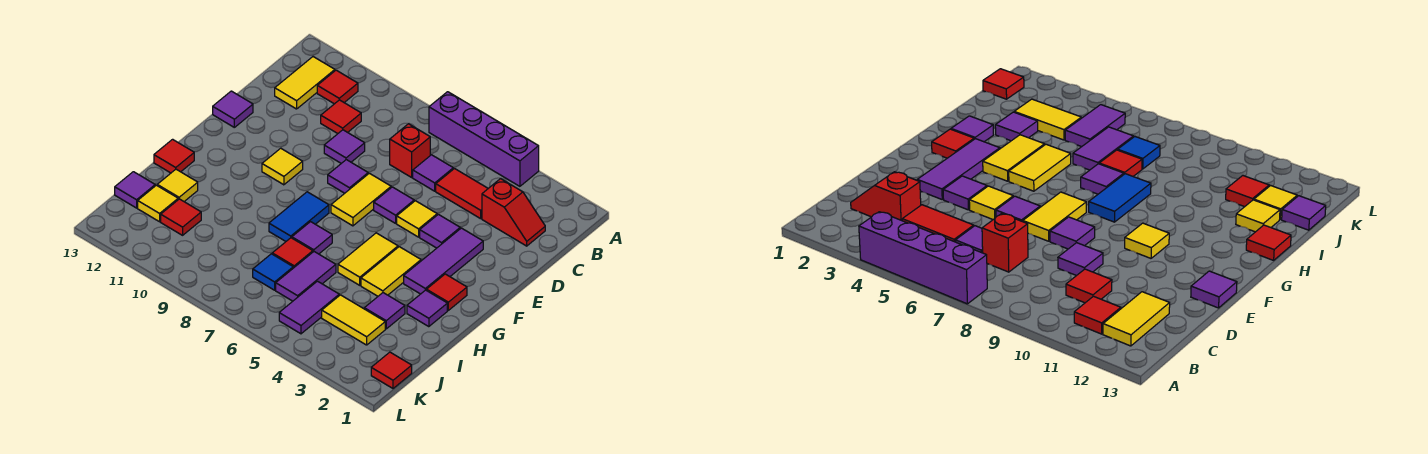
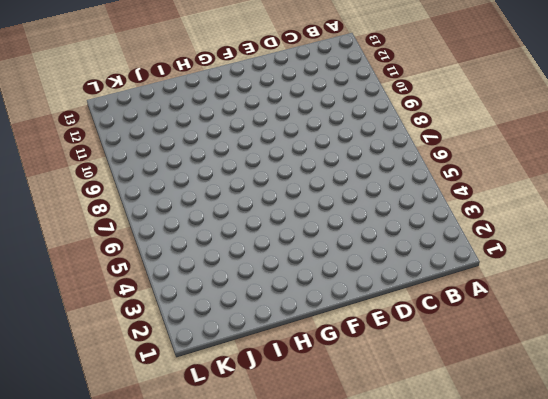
none -> purple brick A4:A7 level 1
none -> red tile B11 level 1
none -> yellow tile B12:C12 level 1
none -> red slope C2:C3 level 1 top 3

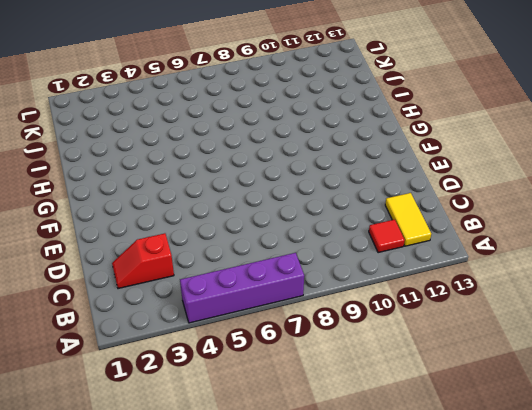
none -> red tile C4:C5 level 1
none -> purple tile C6 level 1
none -> red brick C7 level 1
none -> red tile C10 level 1

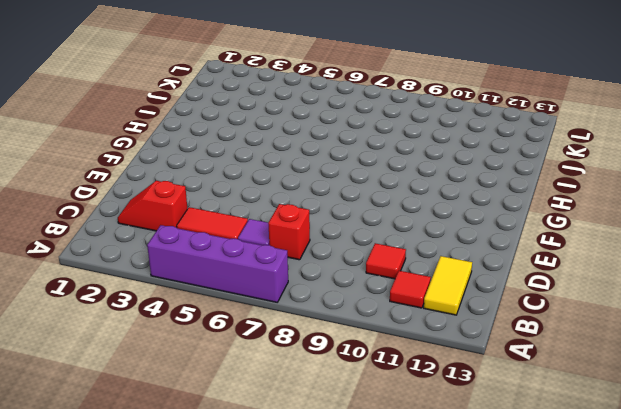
none -> purple tile D9 level 1
none -> purple tile E3:G3 level 1
none -> purple tile E4 level 1
none -> yellow tile E5 level 1

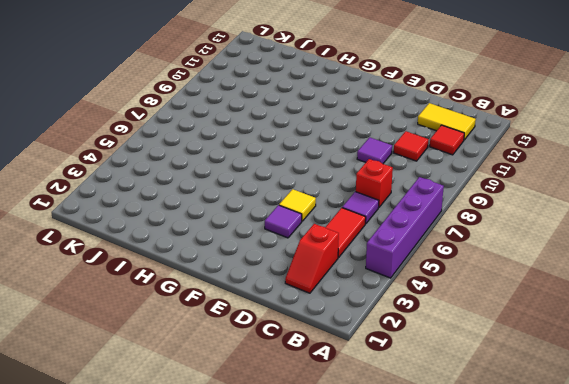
none -> purple tile E3:G3 level 1
none -> purple tile E6 level 1
none -> yellow tile E7:F7 level 1
none -> purple tile E8 level 1

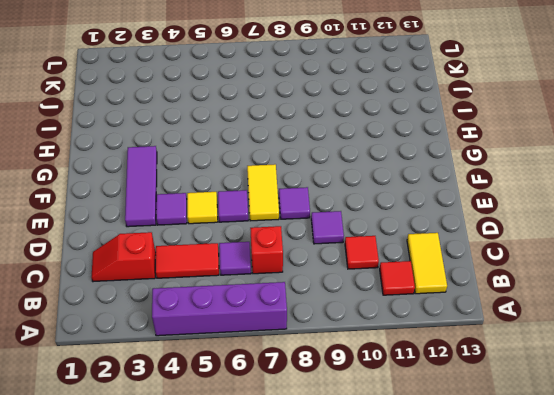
none -> purple tile E13 level 1
none -> yellow tile F10 level 1
none -> red tile G2 level 1
none -> yellow tile G4:H4 level 1

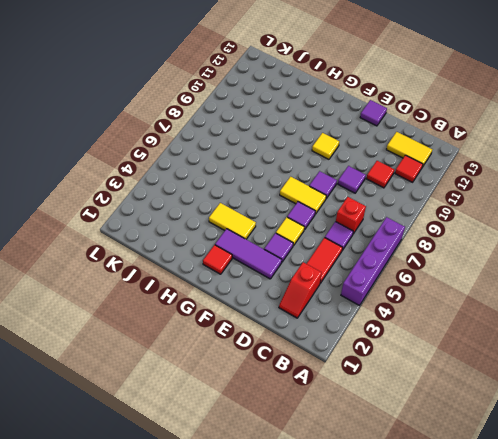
none -> yellow tile G5:H5 level 1
none -> blue tile G8:H8 level 1
none -> purple tile H2 level 1
none -> purple tile H7 level 1

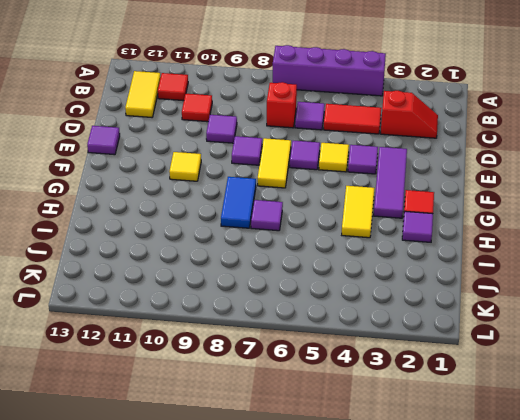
none -> yellow tile G5:H5 level 1
none -> red tile H13 level 1
none -> purple tile I3 level 1
none -> purple tile I6:J6 level 1

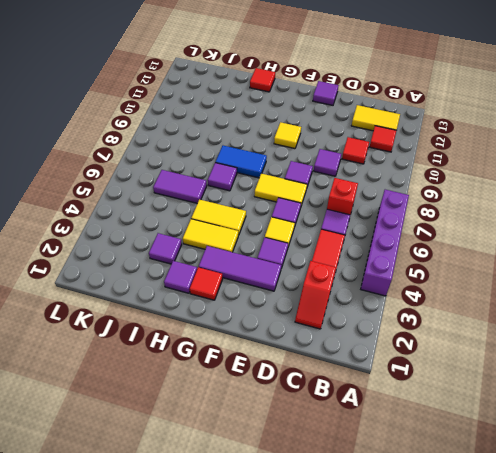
none -> red tile I7 level 1
none -> yellow tile I12 level 1
none -> yellow tile J3:J4 level 1
none -> purple tile J5:K5 level 1

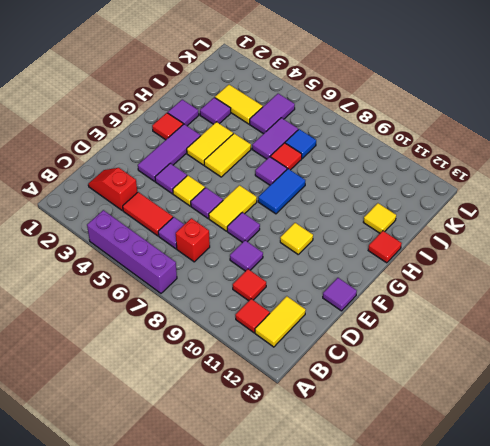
none -> red tile J11 level 1
none -> yellow tile J12 level 1
none -> purple tile J13 level 1
none -> red tile K1 level 1

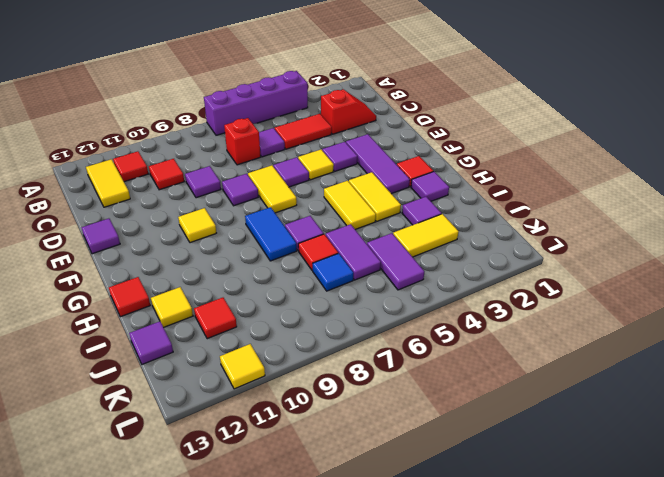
yellow tile L11 level 1 -> yellow tile J12 level 1
none -> red tile K1 level 1

